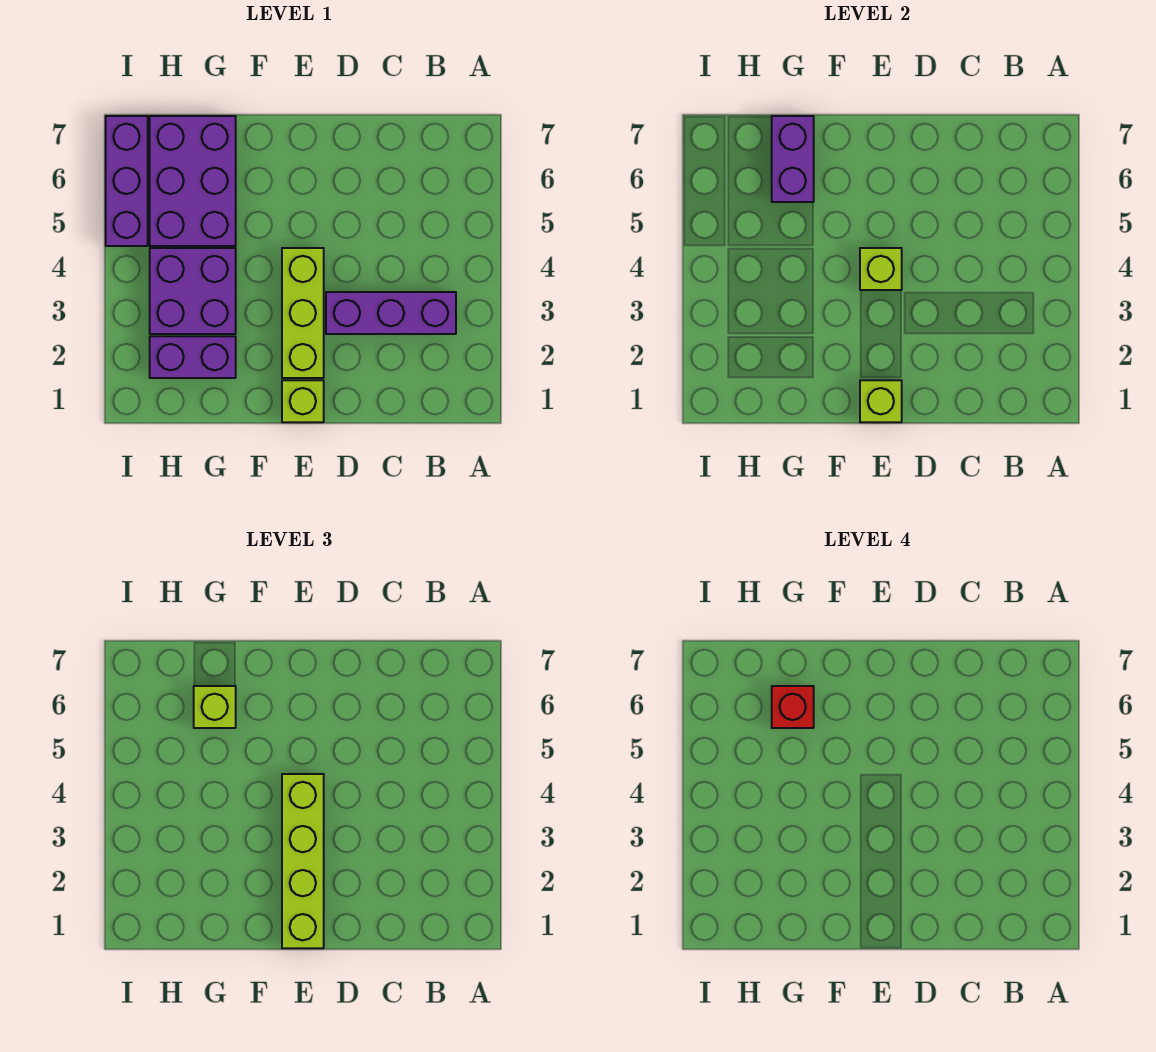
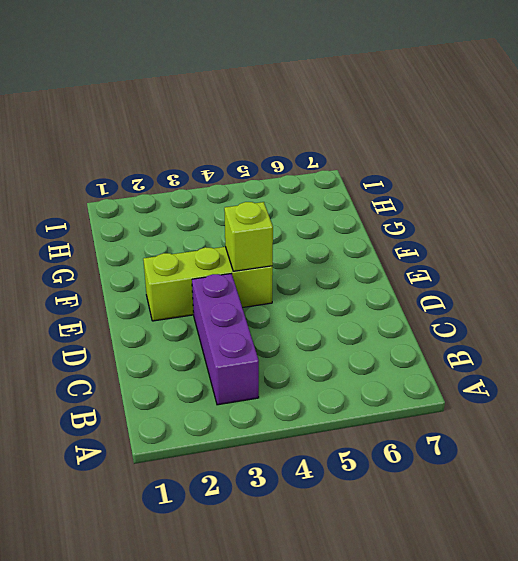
none -> lime brick E1 level 1
none -> purple brick G2:H2 level 1
none -> purple brick G3:H4 level 1

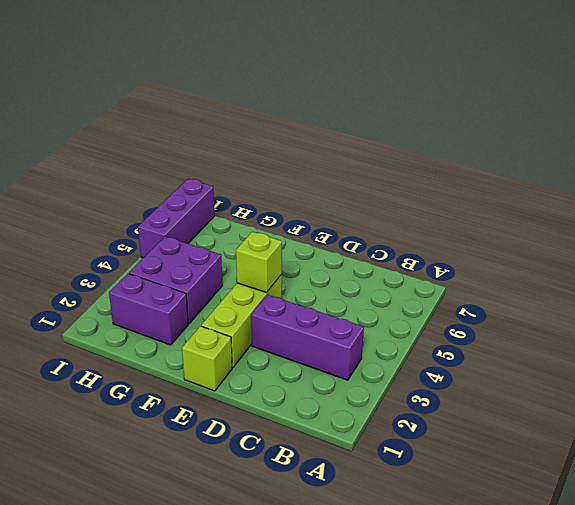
none -> purple brick G5:H7 level 1
none -> lime brick E1 level 2
none -> purple brick G6:G7 level 2

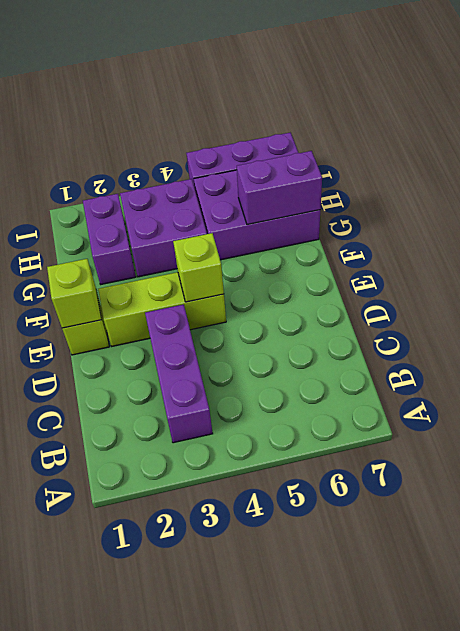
none -> lime brick E1:E4 level 3
none -> lime brick G6 level 3
none -> red brick G6 level 4

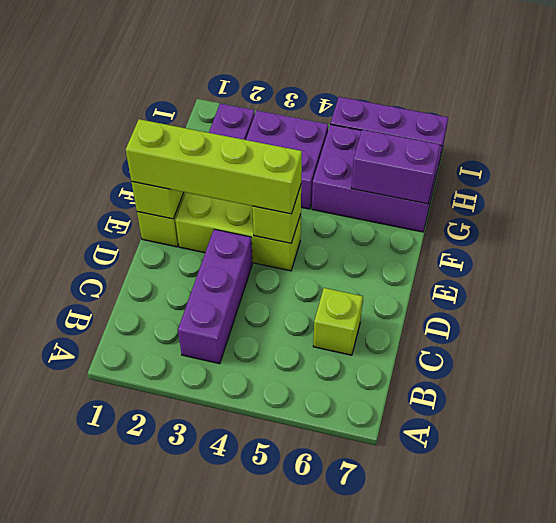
lime brick C6 level 1 -> lime brick G6 level 3
none -> red brick G6 level 4

